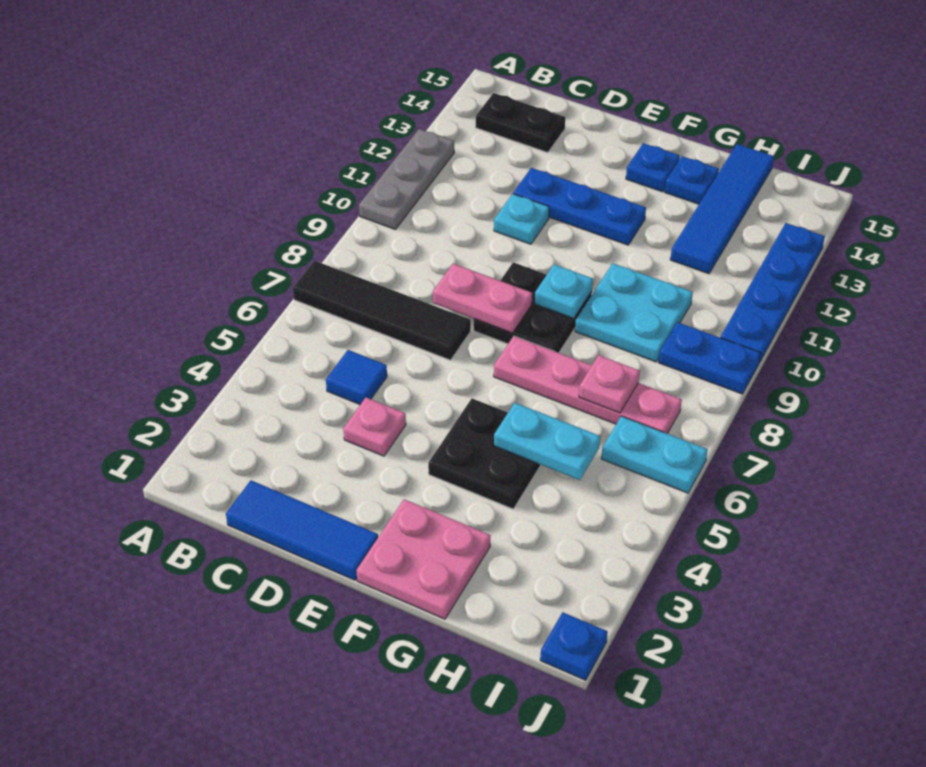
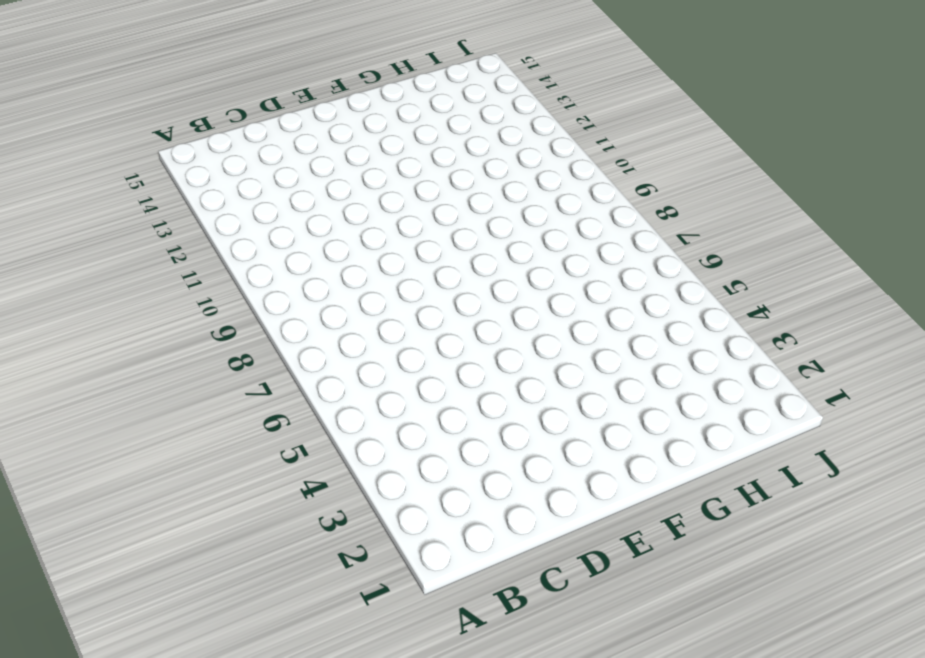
none -> black tile A7:D7 level 1
none -> grey plate A10:A12 level 1
none -> black plate B14:C14 level 1

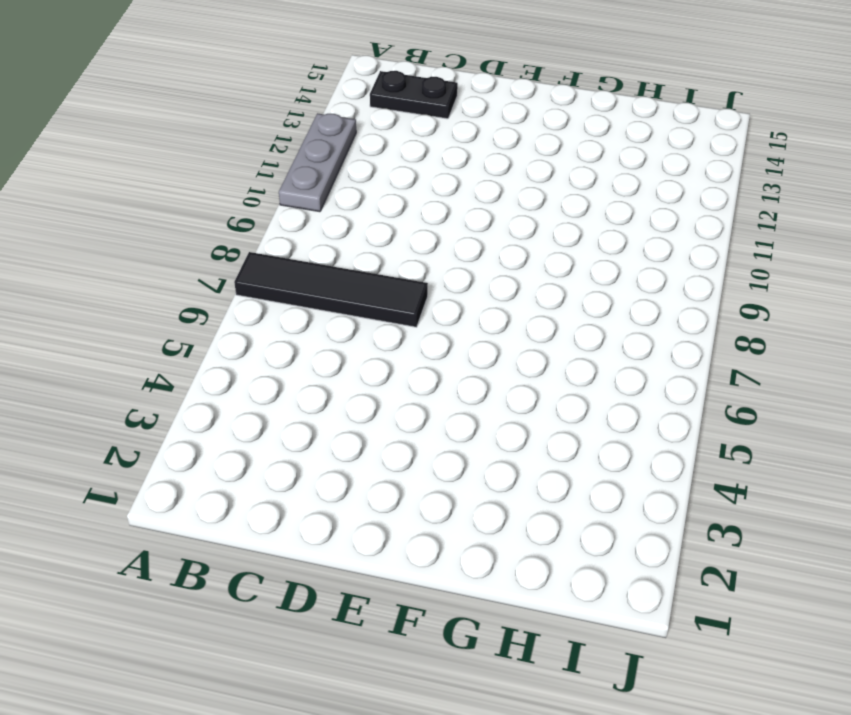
none -> blue tile C1:E1 level 1
none -> blue tile C5 level 1
none -> pink plate D4 level 1

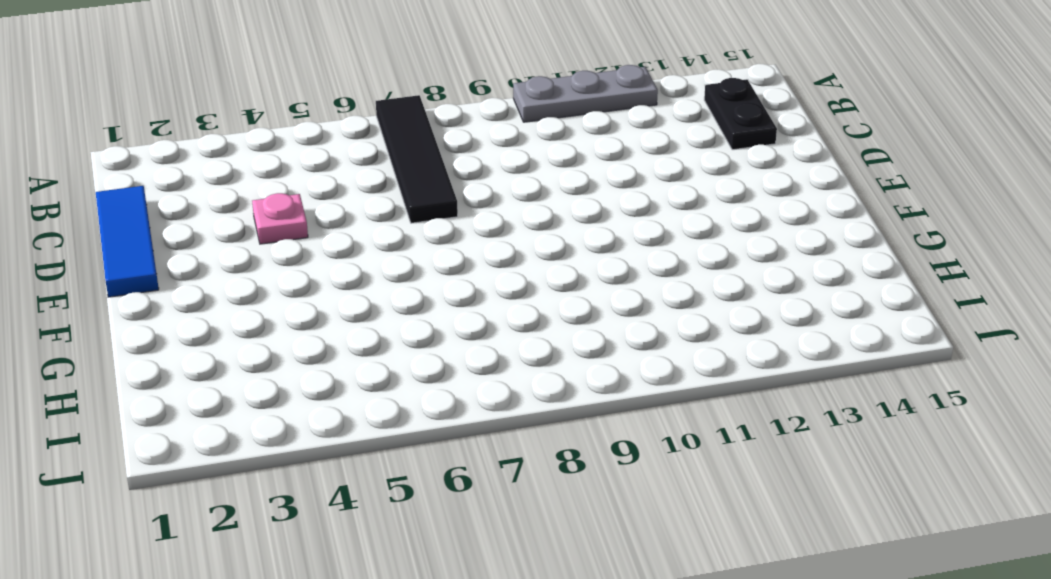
none -> blue tile C5 level 1
none -> cyan plate D11 level 1
none -> blue plate D12:F12 level 1

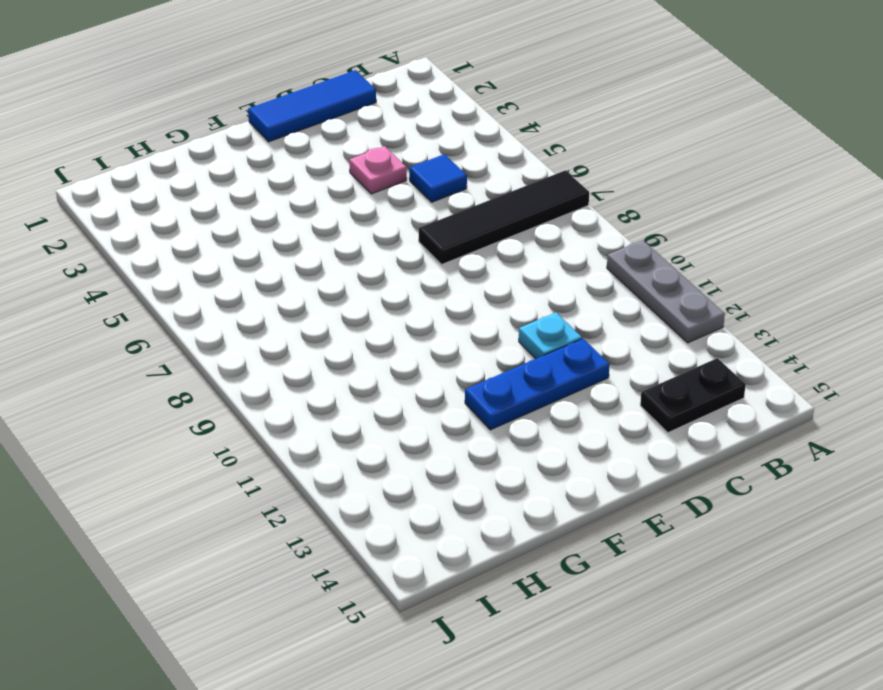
none -> black plate E8:F9 level 1
none -> pink plate F1:G2 level 1
none -> black plate F4:G5 level 1

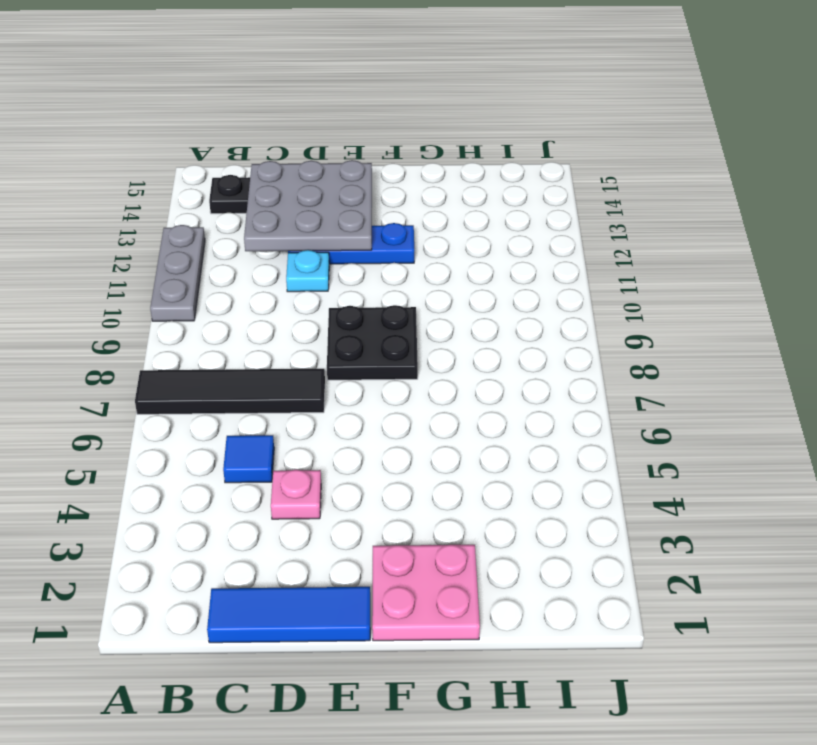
grey plate C12:E14 level 2 -> none
none -> black plate F4:G5 level 1
none -> pink plate F7:I7 level 1
none -> blue plate F14 level 1

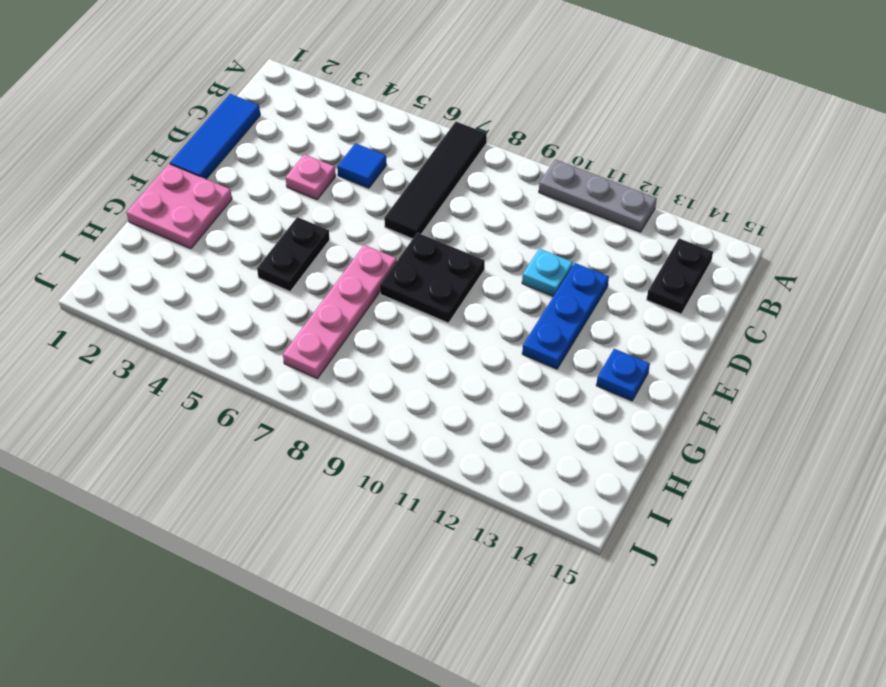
black plate F5:G5 level 1 -> black plate F4:G5 level 1
none -> cyan plate G9:H10 level 1
none -> blue plate G14 level 1
none -> blue tile H12:H15 level 1

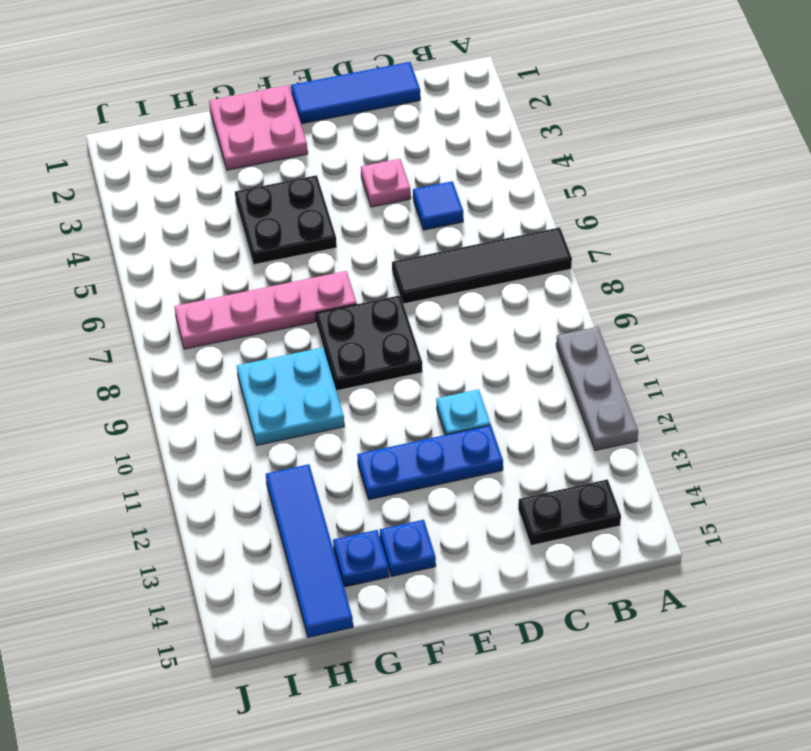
none -> cyan plate I6:J6 level 1
none -> blue plate I9:J9 level 1
none -> blue plate J1 level 1

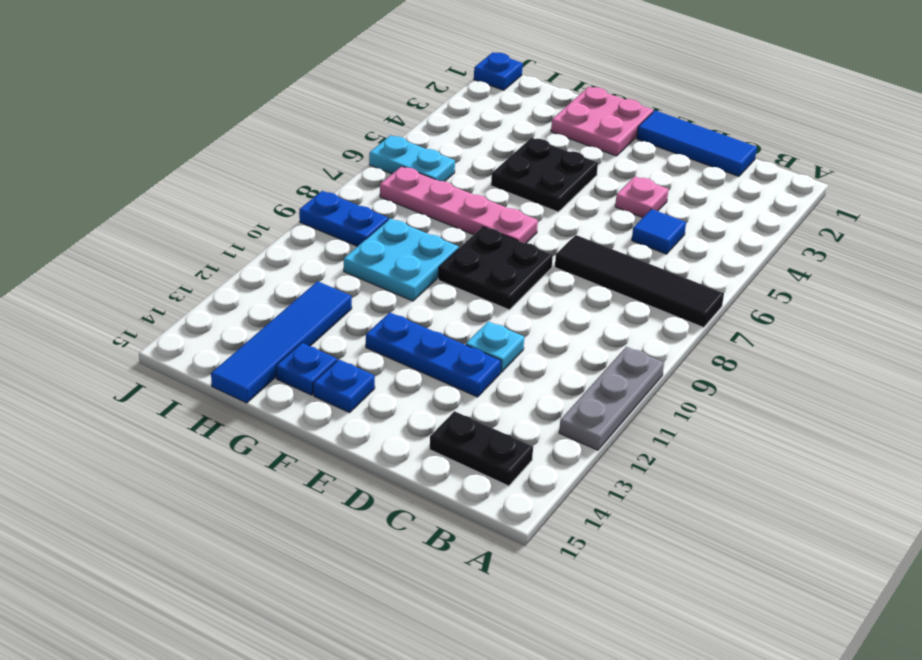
none -> blue plate J10:J13 level 1
none -> pink plate D8:E8 level 2
none -> cyan plate F9 level 2

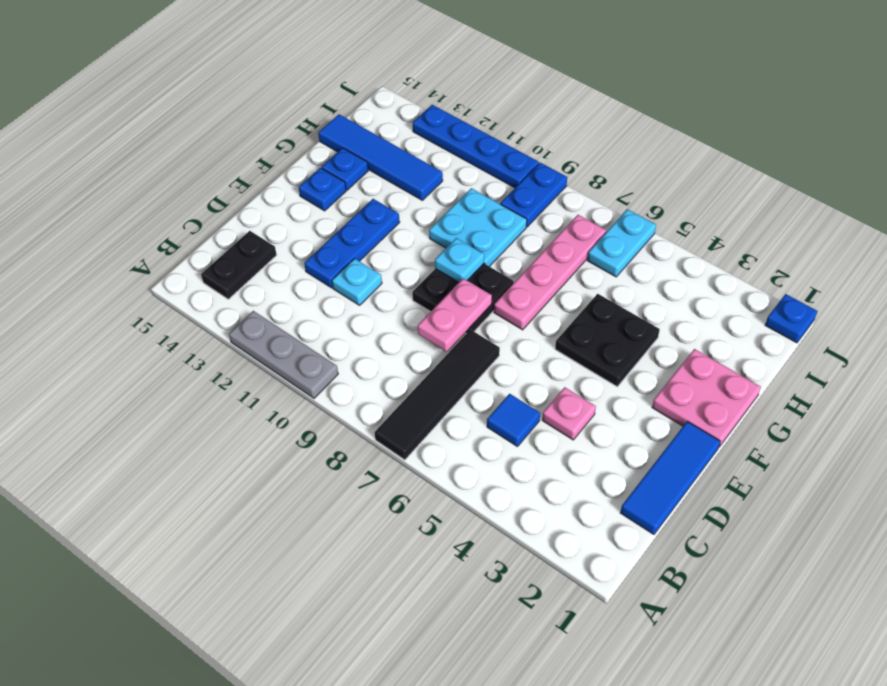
none -> cyan plate G5:H5 level 2
none -> pink plate H7 level 2

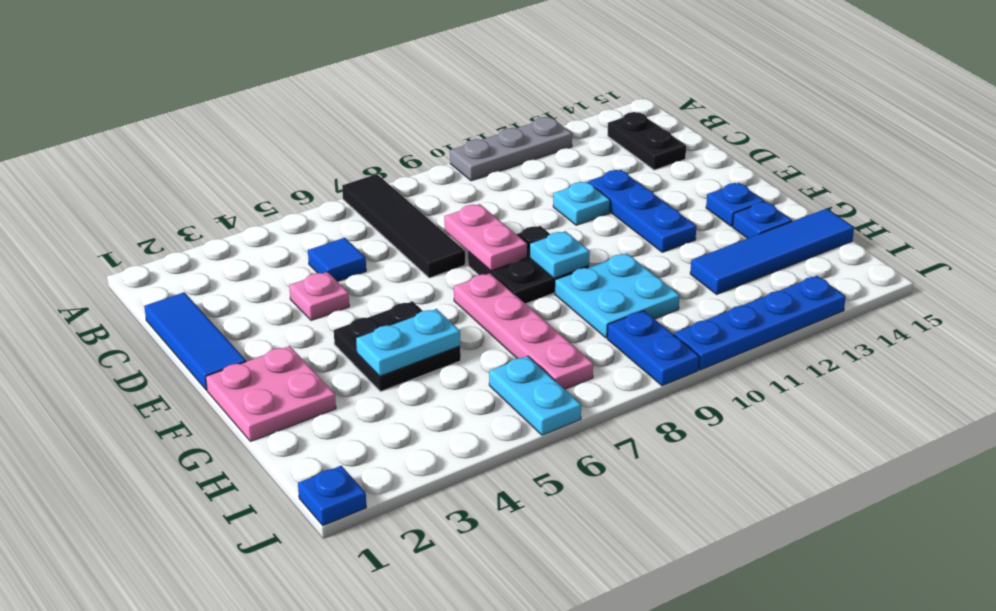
cyan plate G4:G5 level 2 -> cyan plate G5:H5 level 2
none -> pink plate H7 level 2

